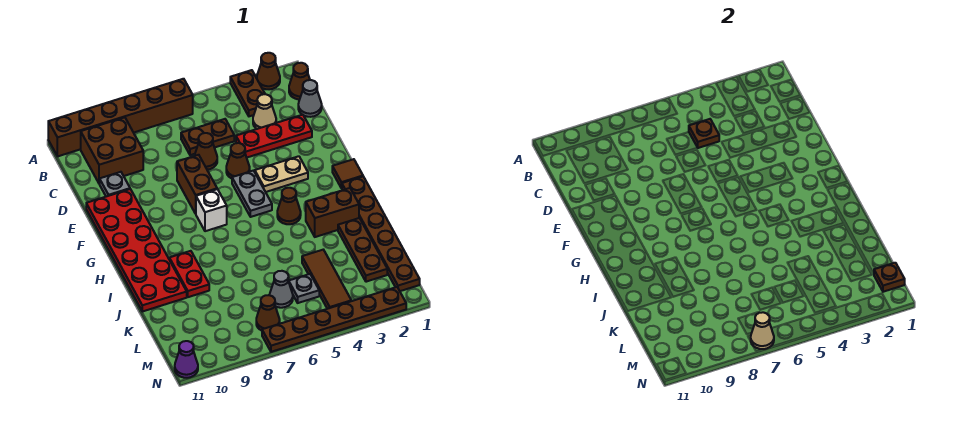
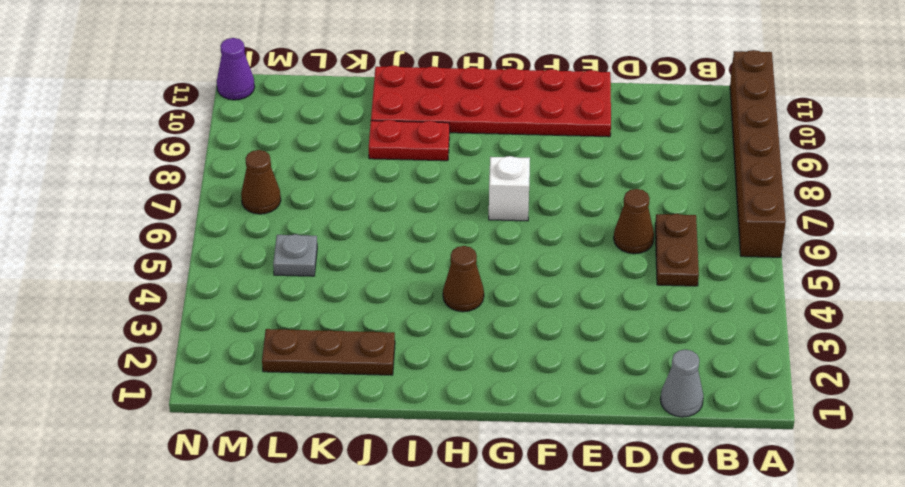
none -> brown cone A2 level 1
none -> brown plate A3:B3 level 1
none -> brown cone B1 level 1
none -> brown brick B9:C10 level 1

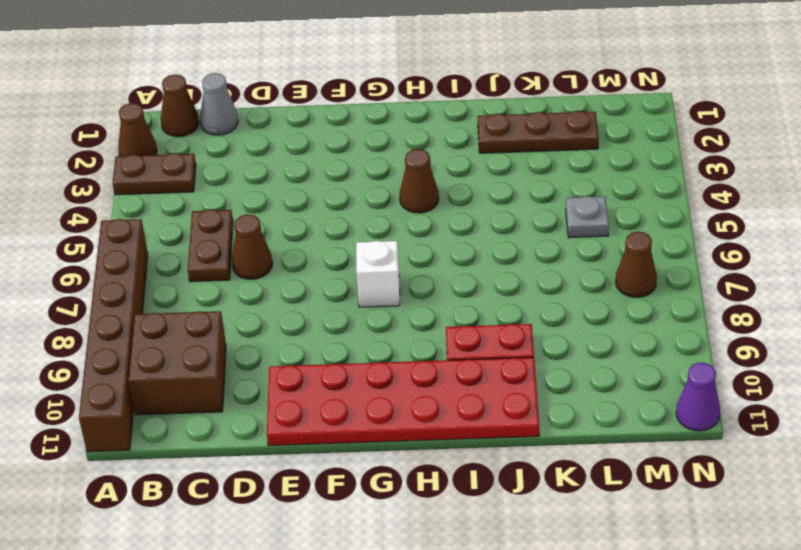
none -> tan cone C3 level 1
none -> red plate D2:D4 level 1
none -> grey plate D10 level 1
none -> brown cone E5 level 1

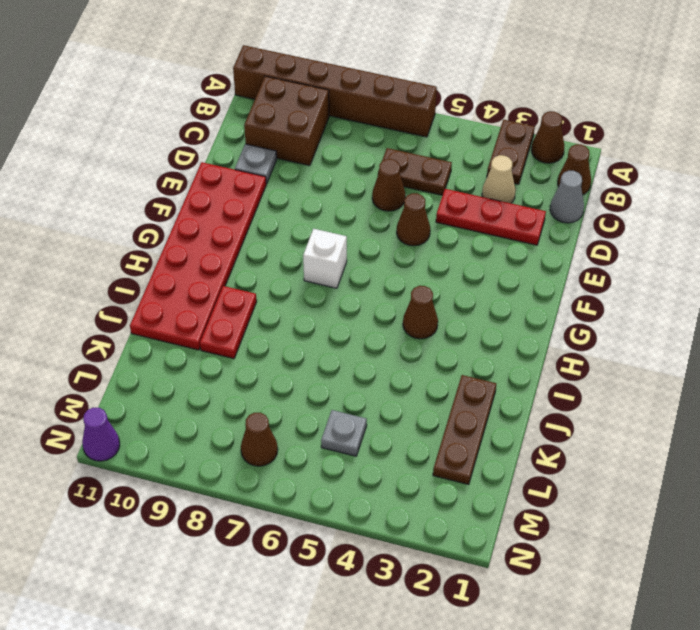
none -> brown brick E7:F7 level 1
none -> tan plate F3:F4 level 1
none -> grey plate F5:G5 level 1
none -> brown tile G1 level 1

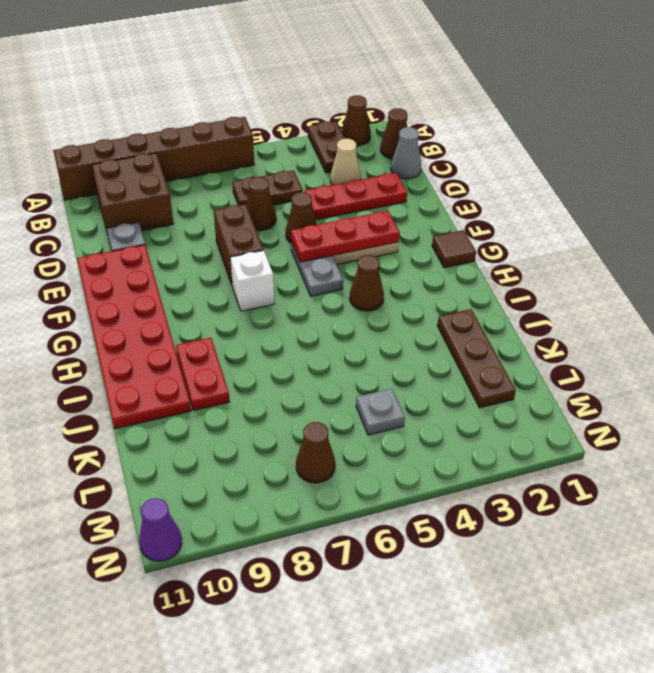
red plate F3:F5 level 2 -> none
none -> brown plate H1:M1 level 1
none -> brown brick I2:I3 level 1
none -> brown tile K4:M4 level 1
none -> grey cone L6 level 1

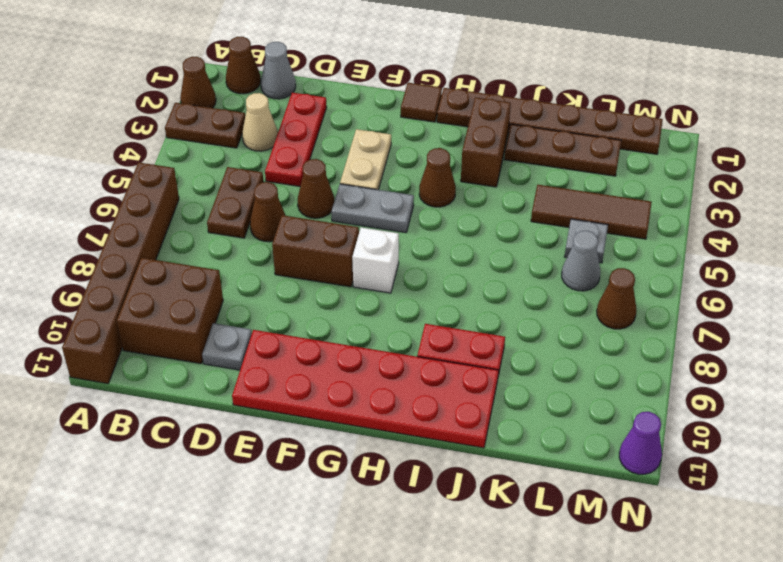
none -> brown plate N2:N7 level 1
none -> brown plate C5 level 2
none -> brown plate M1 level 2
none -> tan cone N7 level 2

